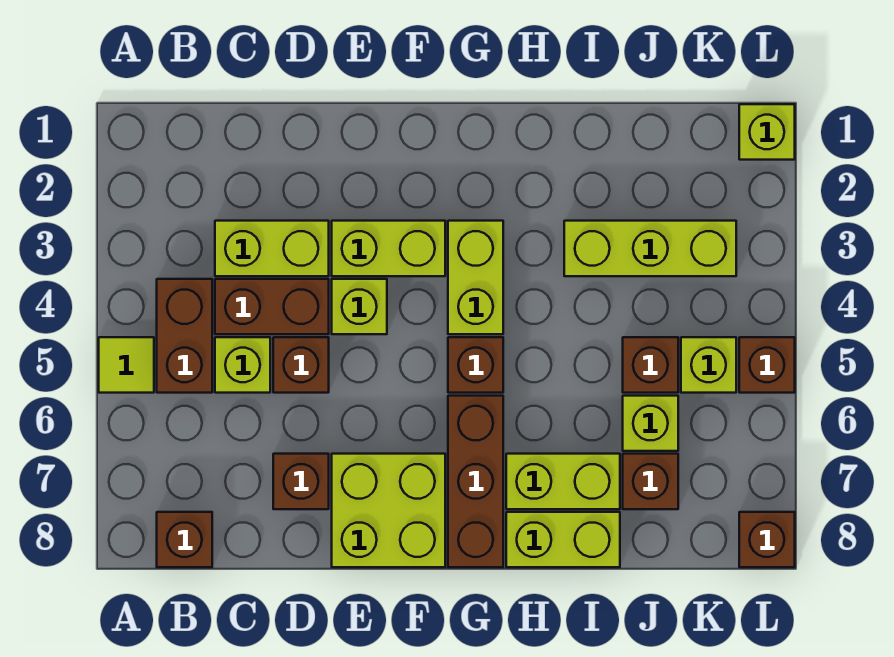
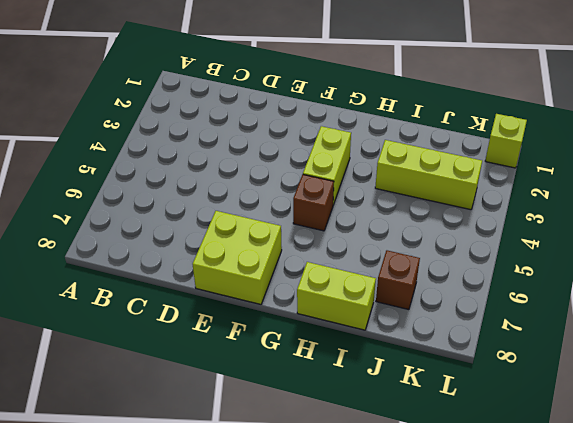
none -> lime tile A5 level 1
none -> brown brick B4:B5 level 1
none -> brown brick B8 level 1

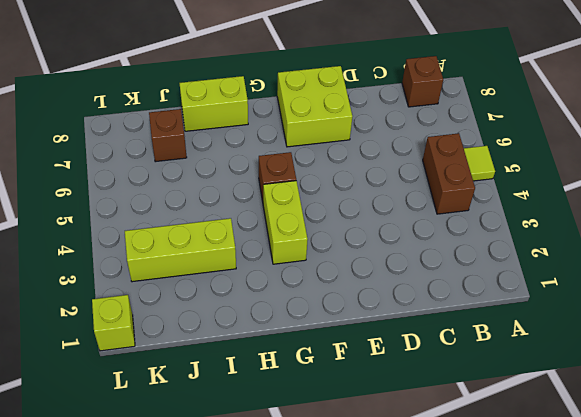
none -> lime brick C3:D3 level 1
none -> brown brick C4:D4 level 1
none -> lime brick C5 level 1

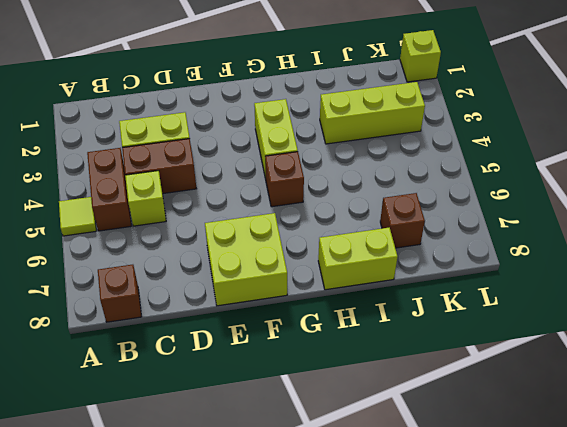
none -> brown brick D5 level 1
none -> brown brick D7 level 1
none -> lime brick E3:F3 level 1

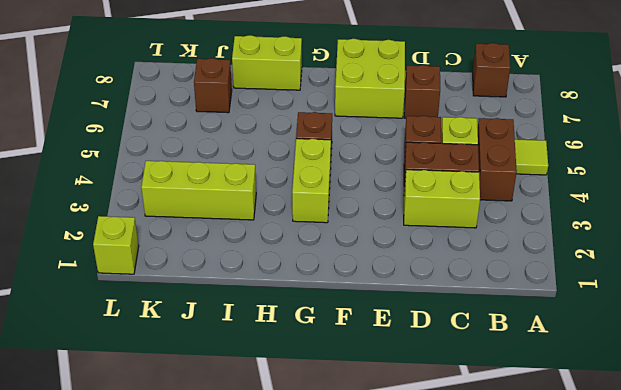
none -> lime brick E3:F3 level 1
none -> lime brick E4 level 1
none -> brown brick G6:G8 level 1

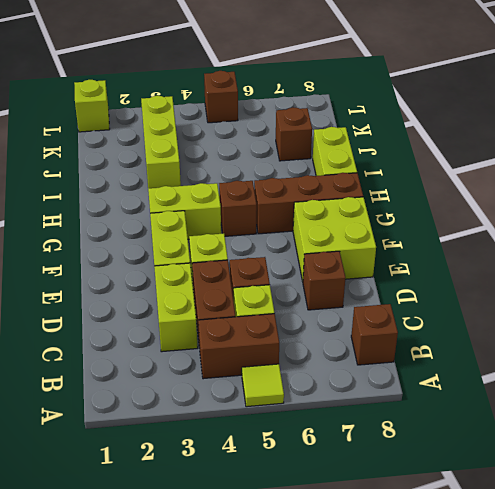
none -> lime brick H7:I7 level 1
none -> brown brick J5 level 1
none -> lime brick J6 level 1

